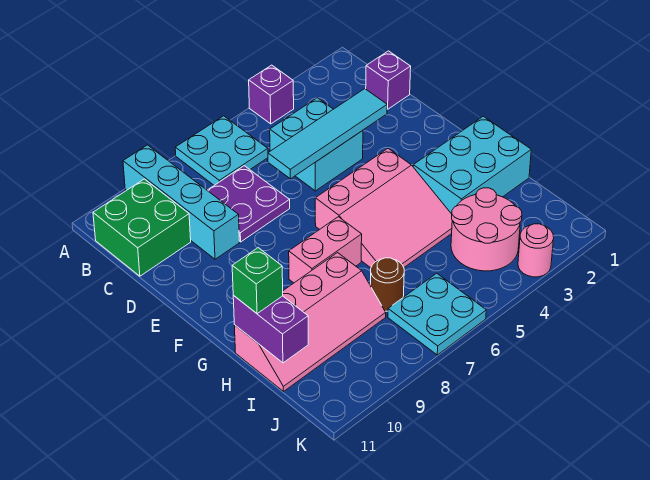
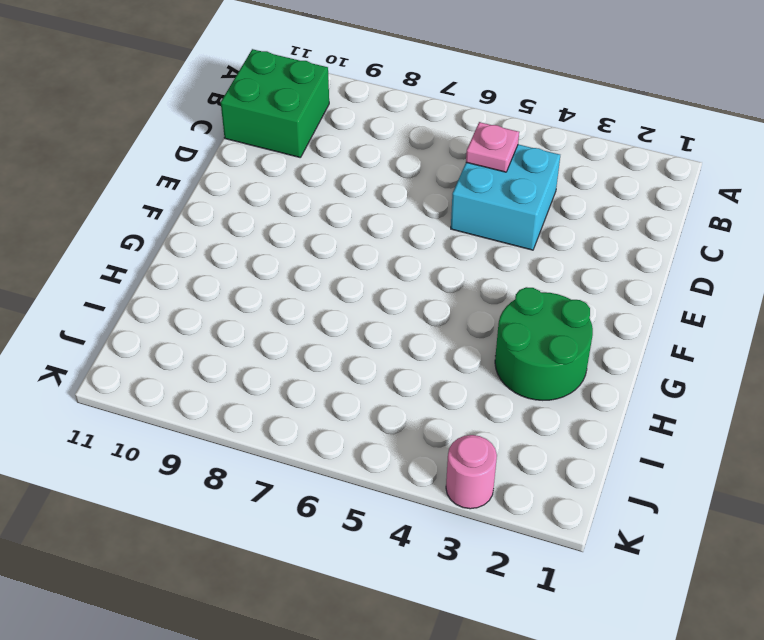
pink plate C5 level 2 -> none
green round brick G2:H3 level 1 -> cyan brick G1:H3 level 1
none -> purple brick A4 level 1
none -> cyan plate A6:B7 level 1
none -> cyan brick A9:D9 level 1

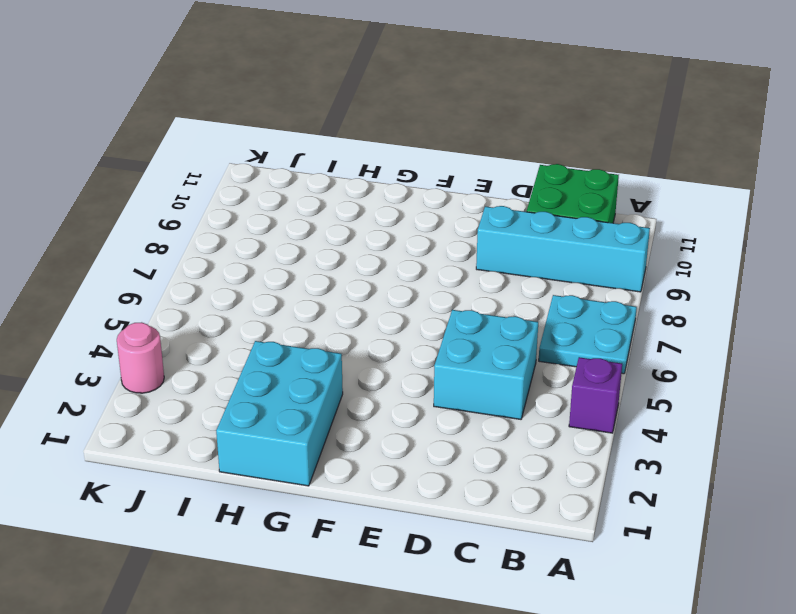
none -> purple brick C1 level 1
none -> purple plate C7:D8 level 1
none -> pink slope F4:H6 level 1 top F

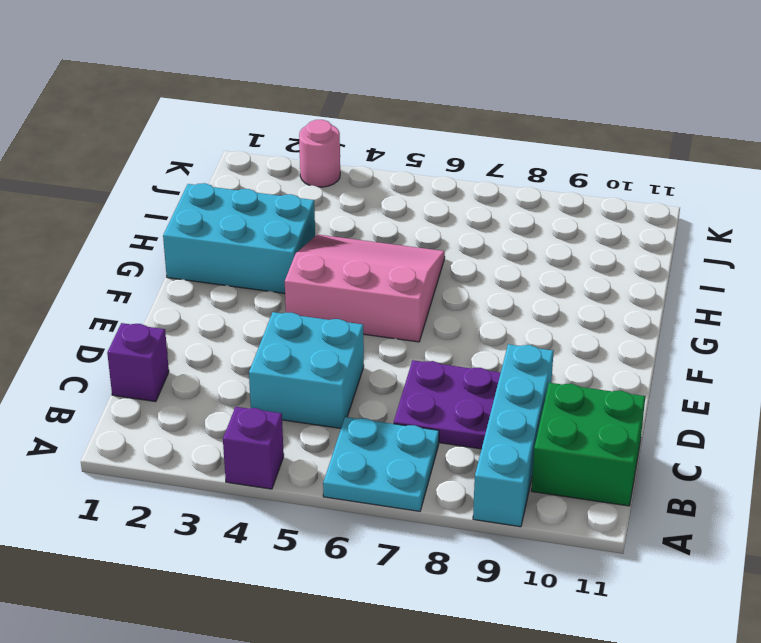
none -> pink brick G7:G8 level 1
none -> pink slope H8:I11 level 1 top H
none -> pink round brick I3:J4 level 1

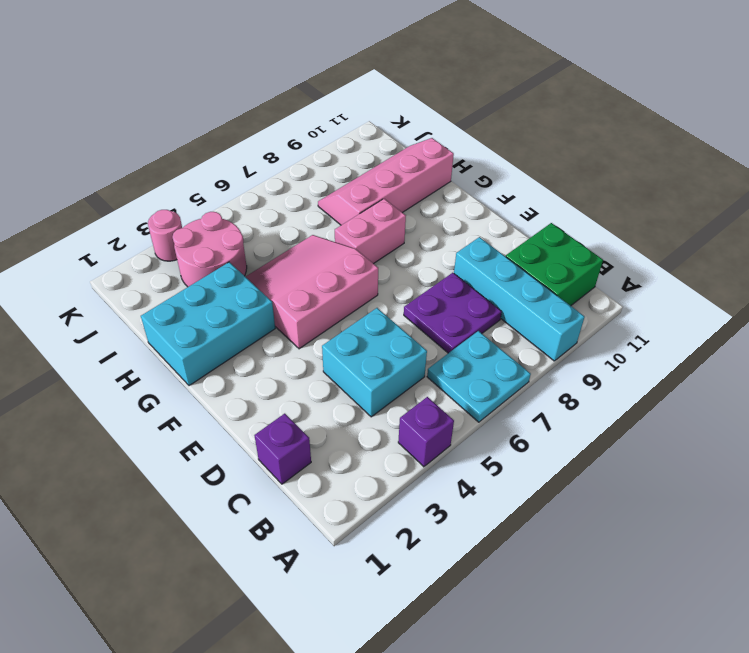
none -> brown round brick I7 level 1
none -> cyan plate J6:K7 level 1
none -> cyan tile D3:D6 level 2

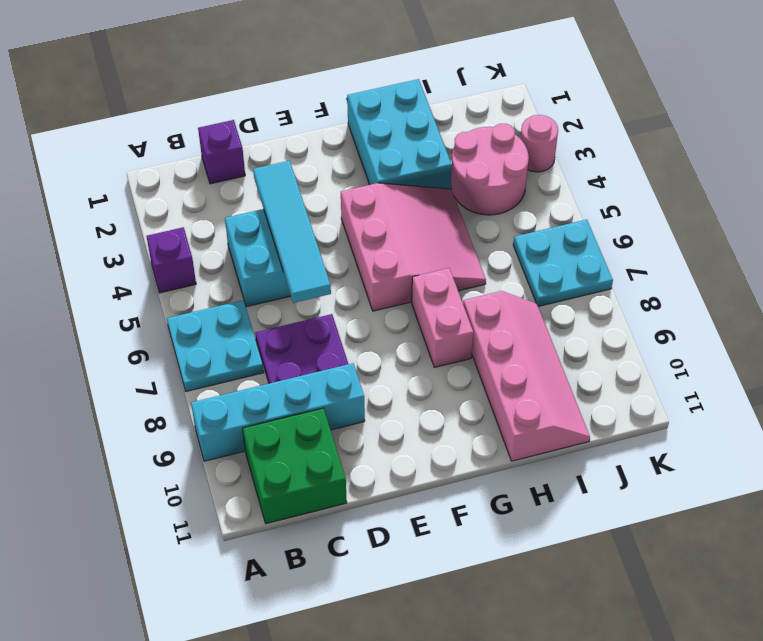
none -> brown round brick I7 level 1
none -> purple brick H11:I11 level 2
none -> green brick H11 level 3

